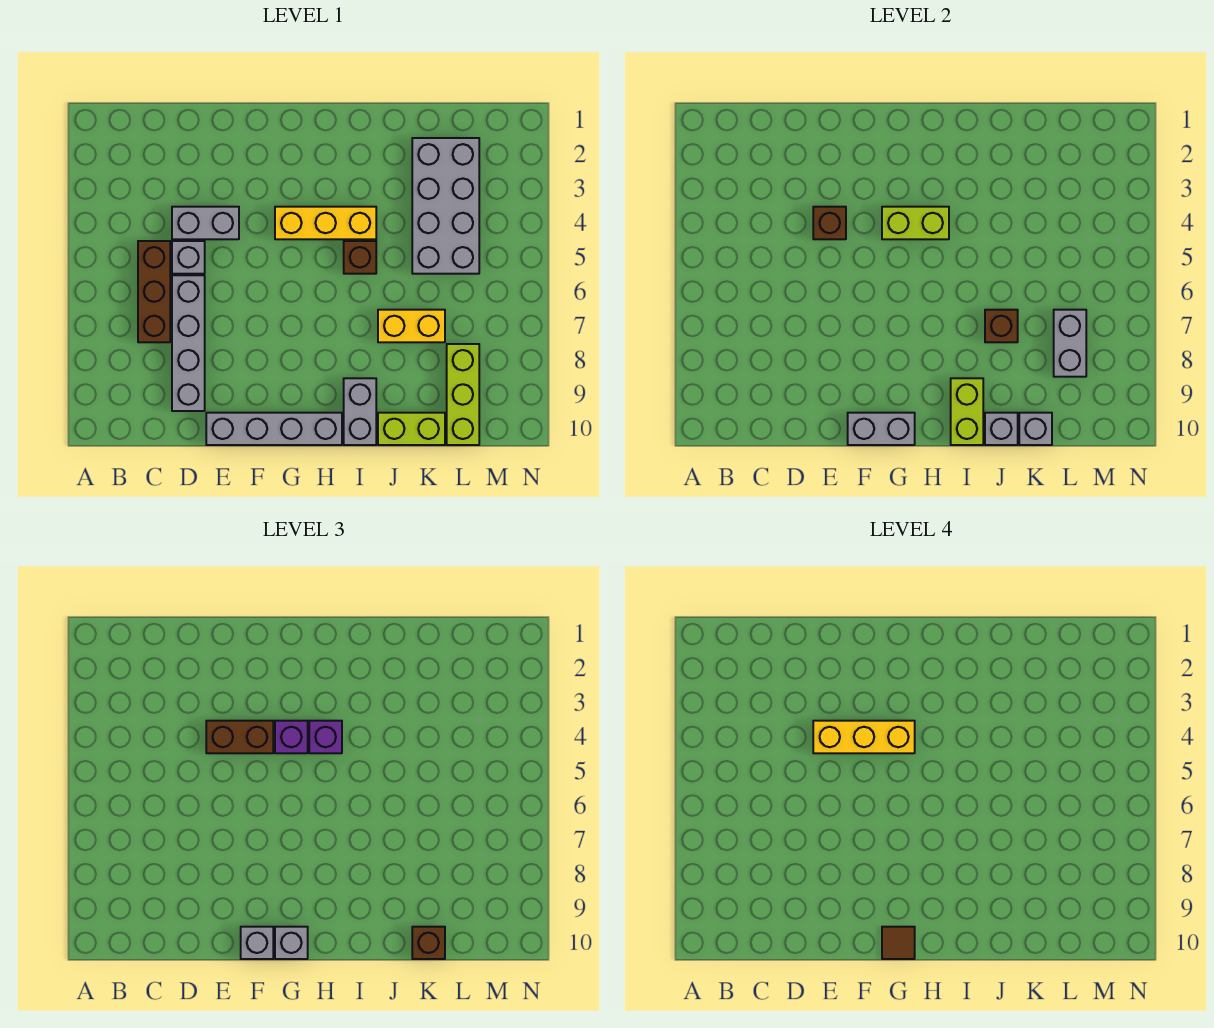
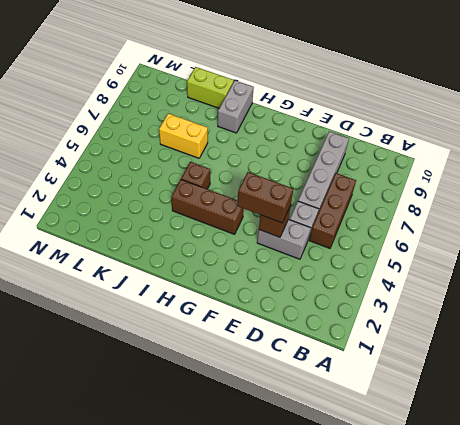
brown brick G4:I4 level 1 -> yellow brick G4:I4 level 1
none -> grey brick E10:H10 level 1
none -> grey brick K2:L5 level 1
none -> lime brick L8:L10 level 1

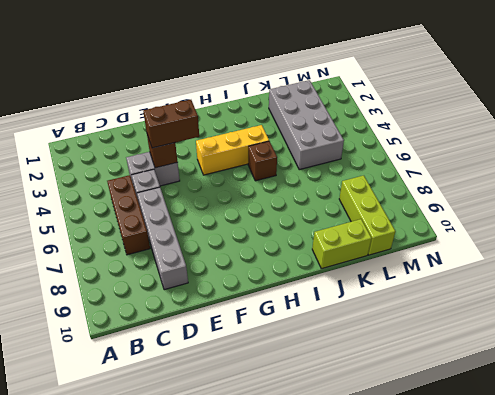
none -> grey brick E10:H10 level 1
none -> grey brick I9:I10 level 1
none -> yellow brick J7:K7 level 1

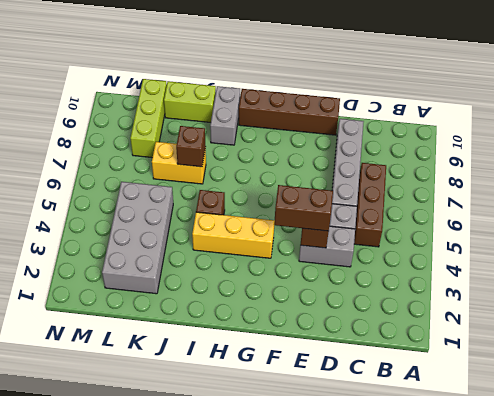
brown brick E10:H10 level 1 -> grey brick E10:H10 level 1
none -> grey brick F10:G10 level 2
none -> lime brick G4:H4 level 2
none -> lime brick I9:I10 level 2

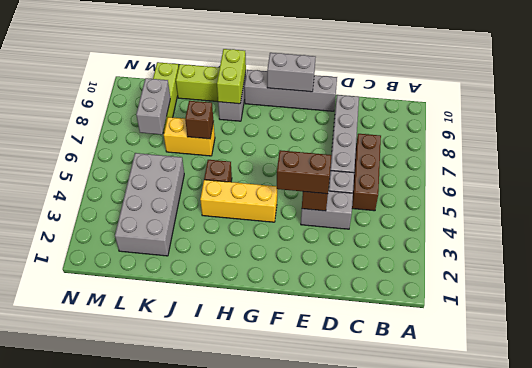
none -> lime brick G4:H4 level 2
none -> grey brick J10 level 2
none -> grey brick K10 level 2

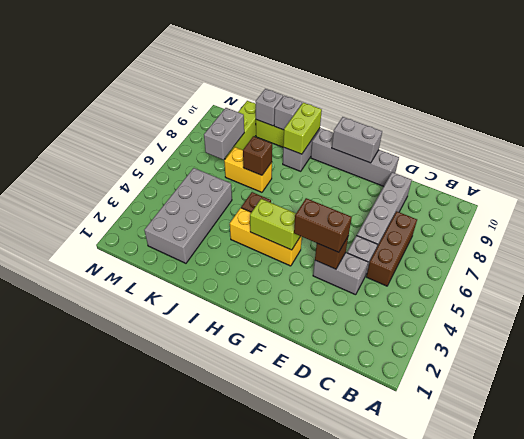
none -> grey brick F10 level 3
none -> purple brick G4 level 3
none -> grey brick G10 level 3

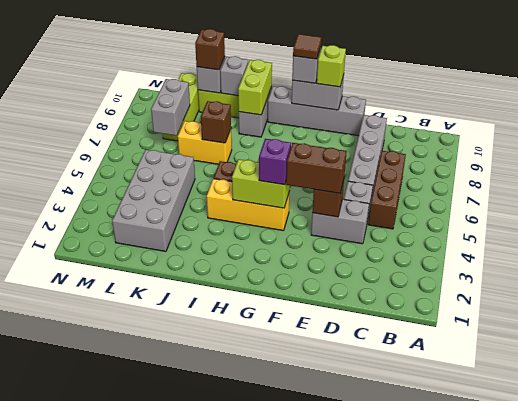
lime brick F10 level 3 -> grey brick F10 level 3
none -> purple brick H4 level 3
none -> yellow brick E4:G4 level 4

